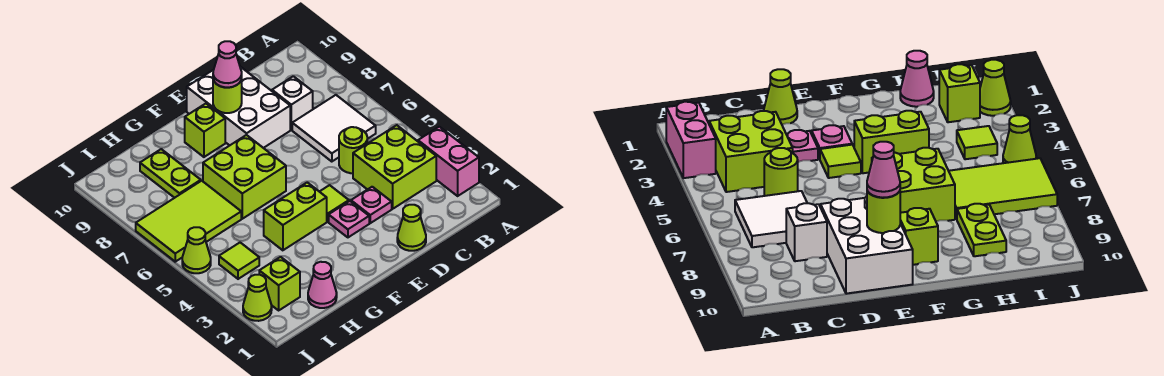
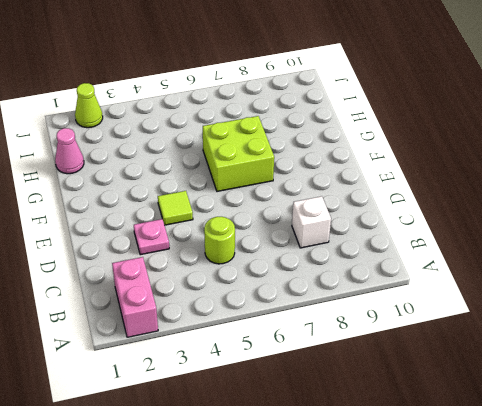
pink brick A2:B2 level 1 -> pink brick A2:A3 level 1
none -> lime brick B3:C4 level 1
none -> white tile B6:C7 level 1
none -> lime cone D1 level 1

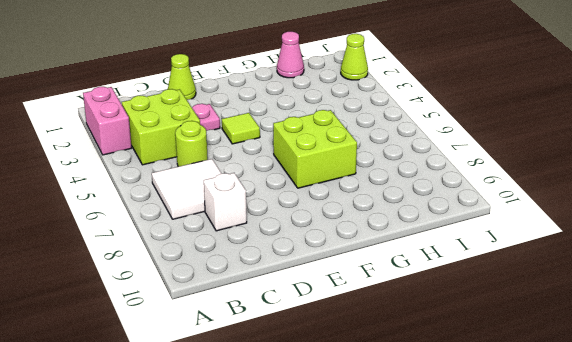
none -> white brick D8:E10 level 1
none -> pink plate E3 level 1
none -> lime brick F4:G4 level 1

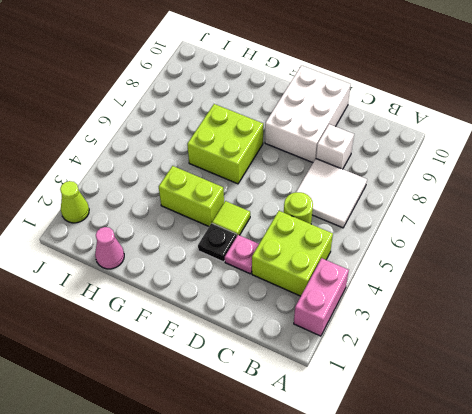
black plate E3 level 1 -> pink plate E3 level 1
none -> lime cone D1 level 1
none -> lime brick F9 level 1
none -> lime tile H6:J7 level 1

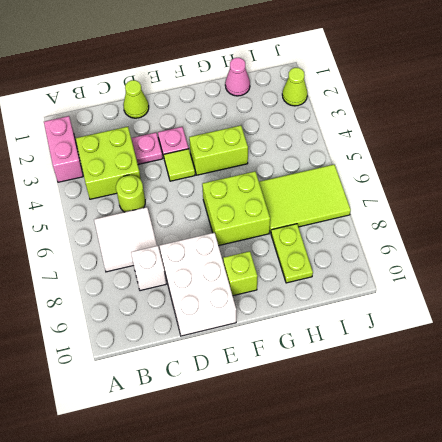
none -> lime brick I2 level 1
none -> lime tile I4 level 1
none -> lime cone J5 level 1

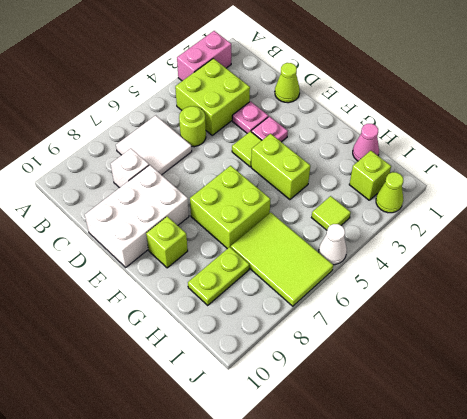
white cone J5 level 1 -> lime cone J5 level 1
none -> lime round brick E9 level 2
none -> pink cone E9 level 3

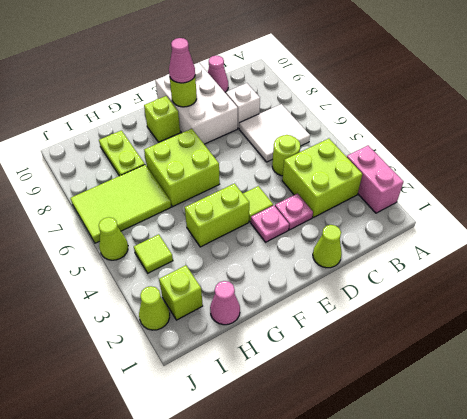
pink cone C10 level 1 -> none

